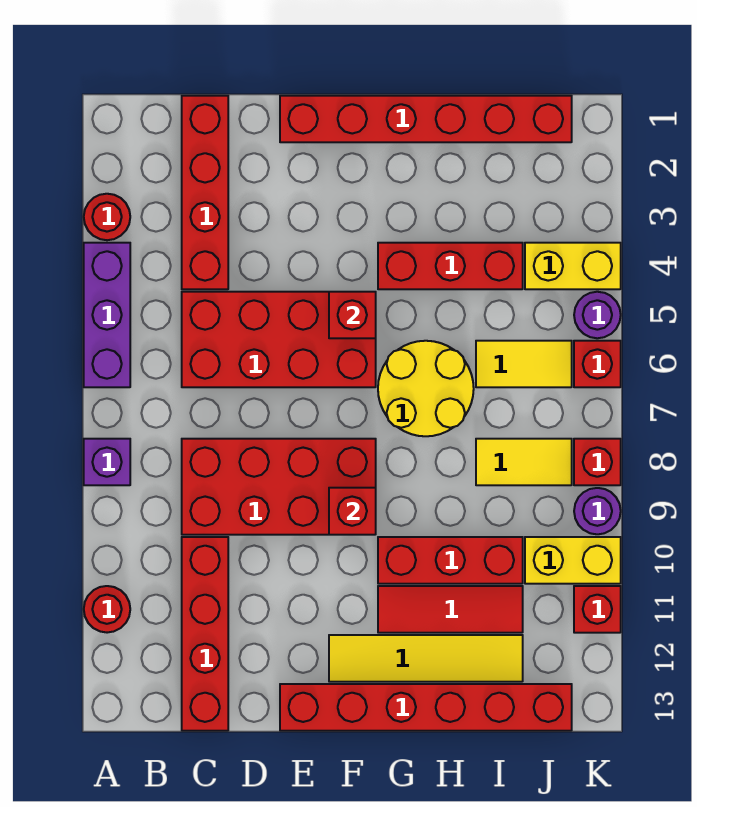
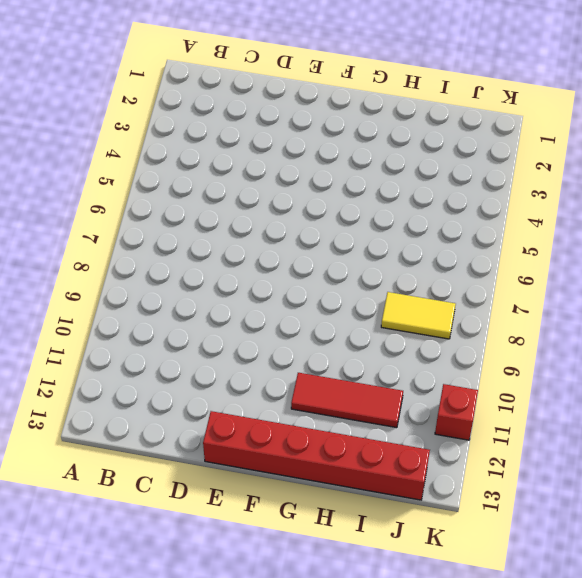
none -> red round brick A3 level 1
none -> purple brick A4:A6 level 1
none -> purple brick A8 level 1

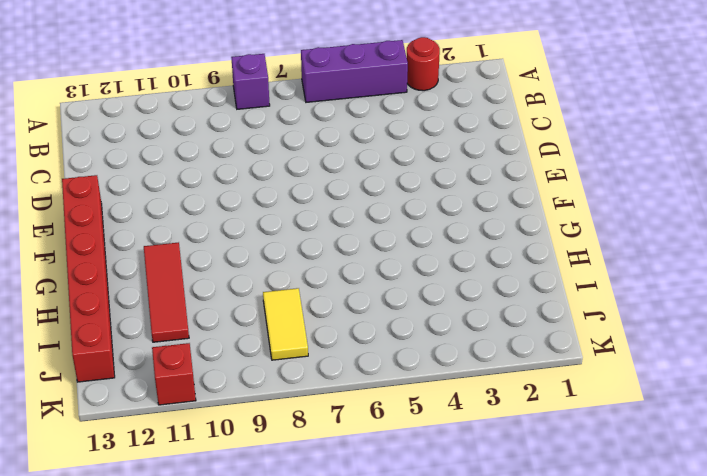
none -> red round brick A11 level 1
none -> red brick C1:C4 level 1
none -> red brick C5:F6 level 1

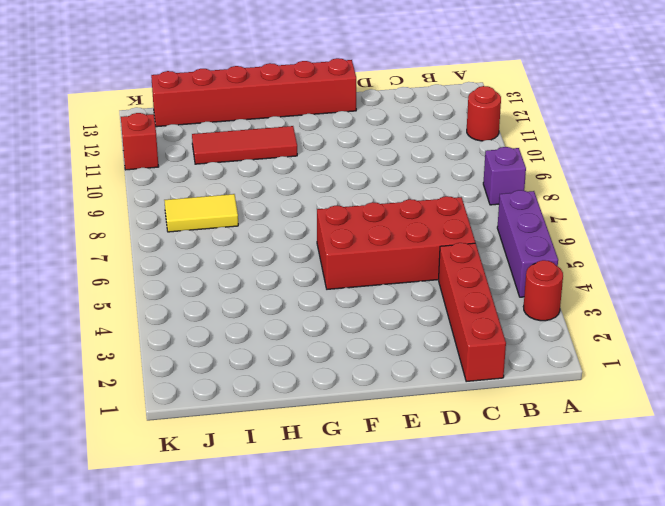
none -> red brick C8:F9 level 1
none -> red brick C10:C13 level 1
none -> red brick E1:J1 level 1

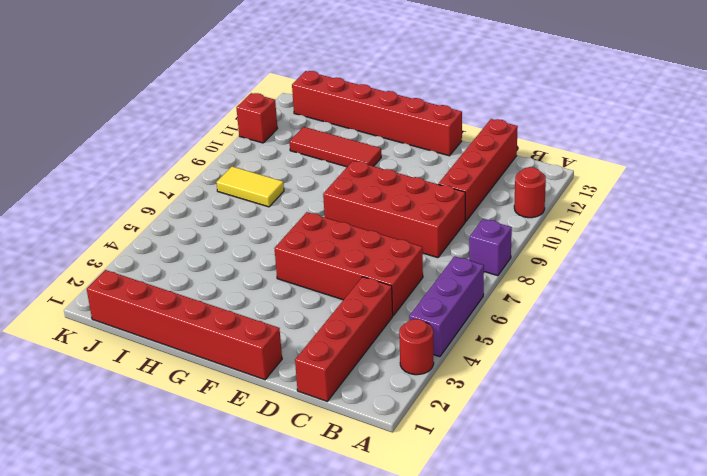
none -> yellow tile F12:I12 level 1
none -> red brick G4:I4 level 1
none -> yellow round brick G6:H7 level 1

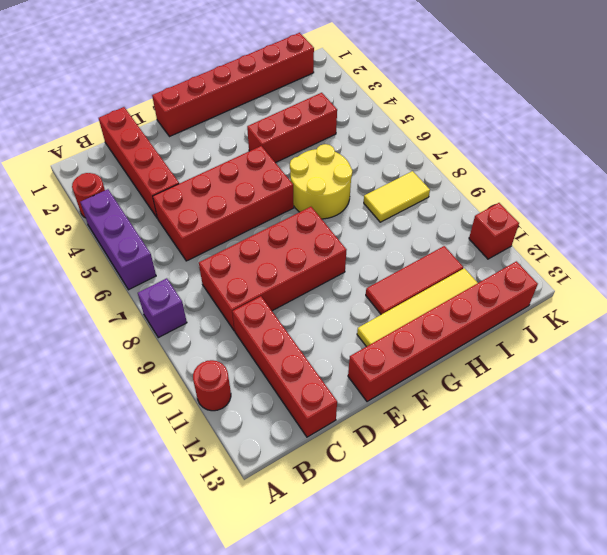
none -> red brick G10:I10 level 1
none -> yellow tile I6:J6 level 1
none -> yellow brick J4:K4 level 1

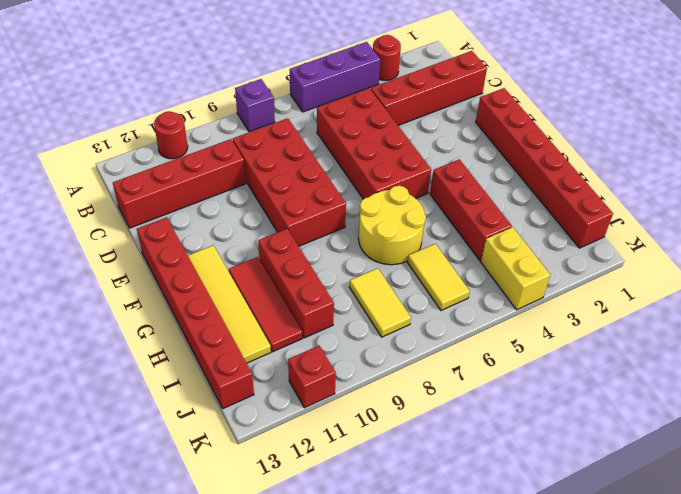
none -> yellow brick J10:K10 level 1
none -> purple round brick K5 level 1
none -> red brick K6 level 1

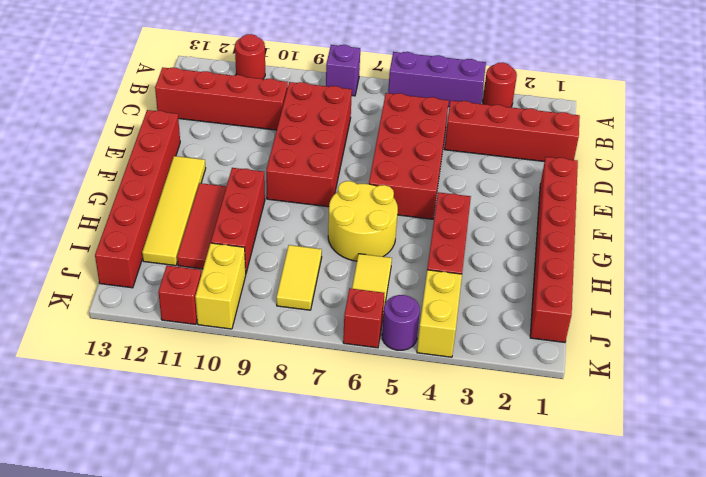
none -> red brick K8 level 1
none -> purple round brick K9 level 1
none -> red brick F5 level 2

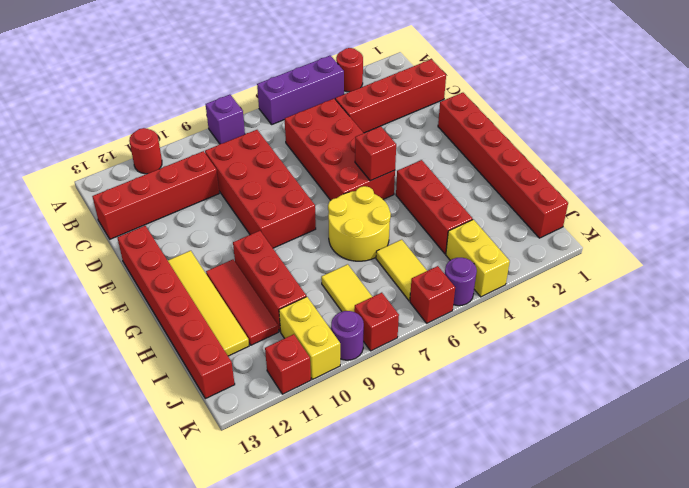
none -> red brick F9 level 2

